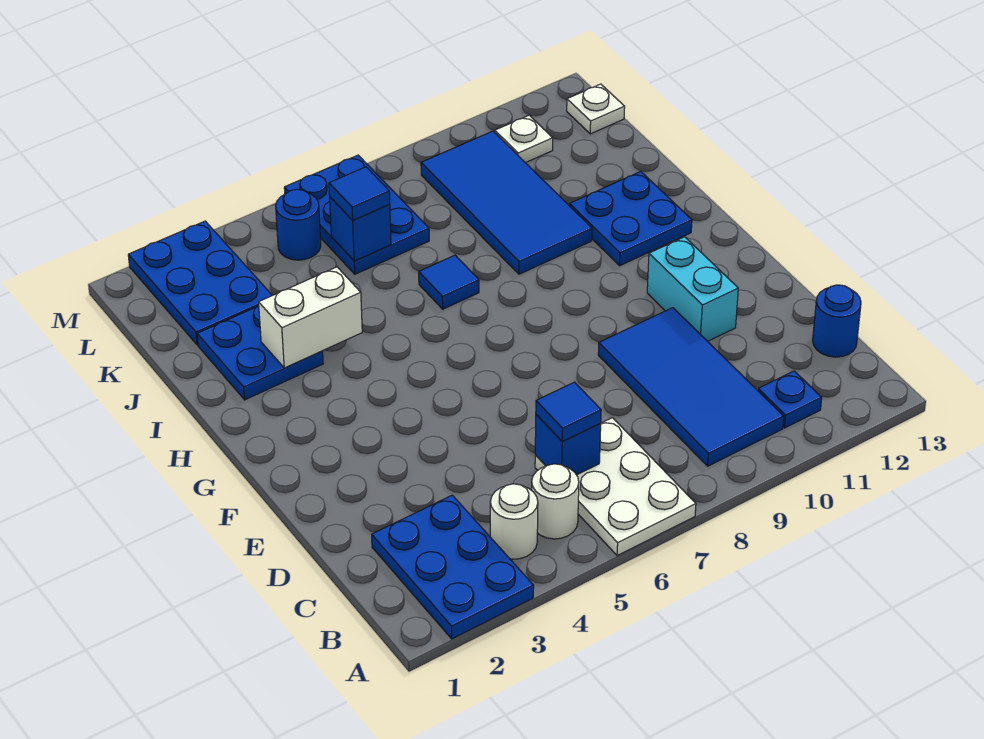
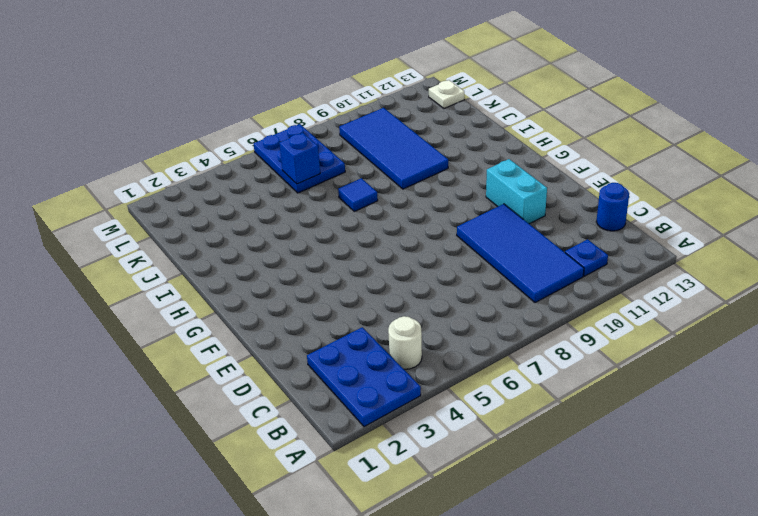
none -> white plate A6:C7 level 1
none -> white round brick B5 level 1
none -> blue plate H11:I12 level 1

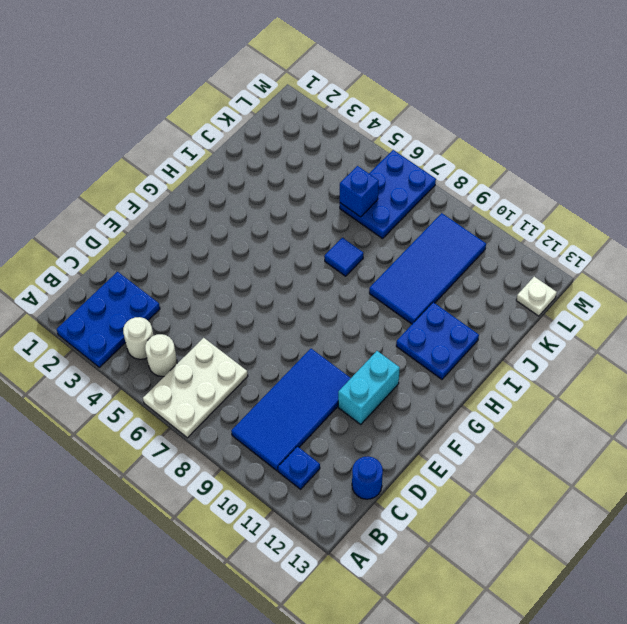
none -> blue plate I2:J3 level 1
none -> blue plate K2:M3 level 1
none -> blue round brick L5 level 1

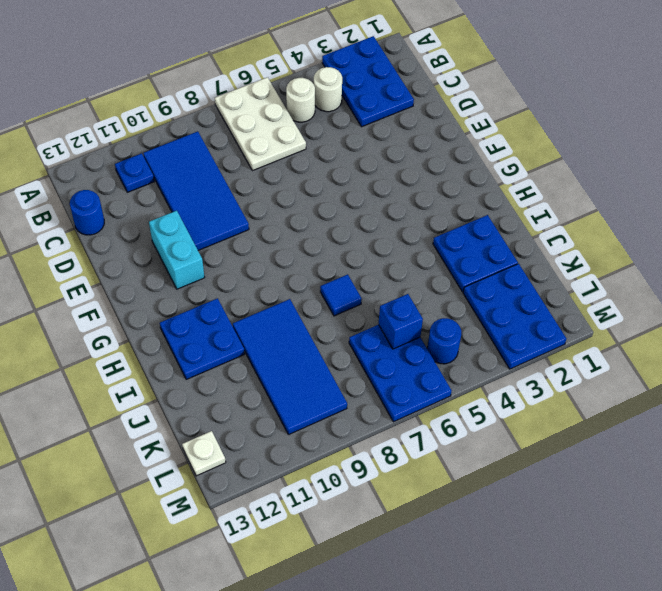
none -> white plate L11 level 1
none -> blue brick C6 level 2
none -> white brick I3:I4 level 2

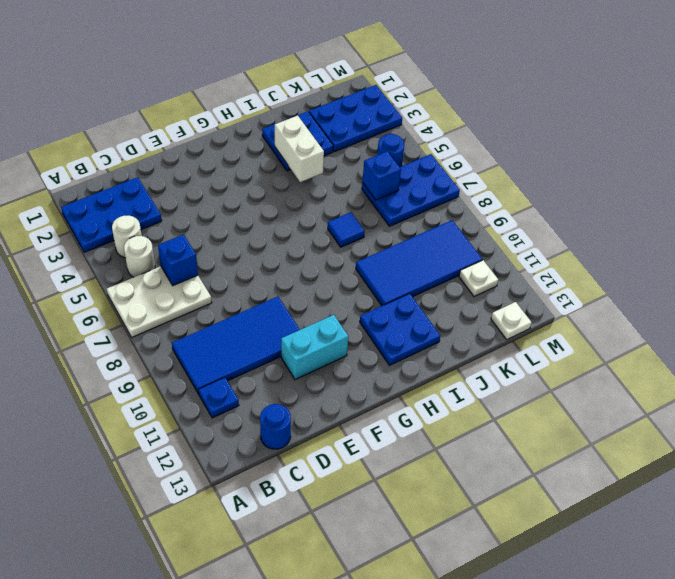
none -> blue tile C6 level 3
none -> blue tile K6 level 3

